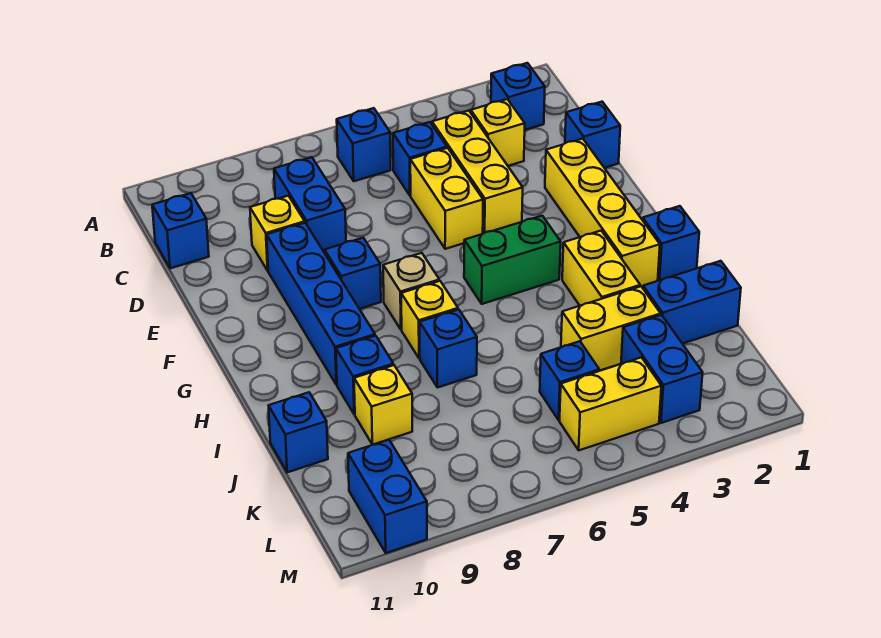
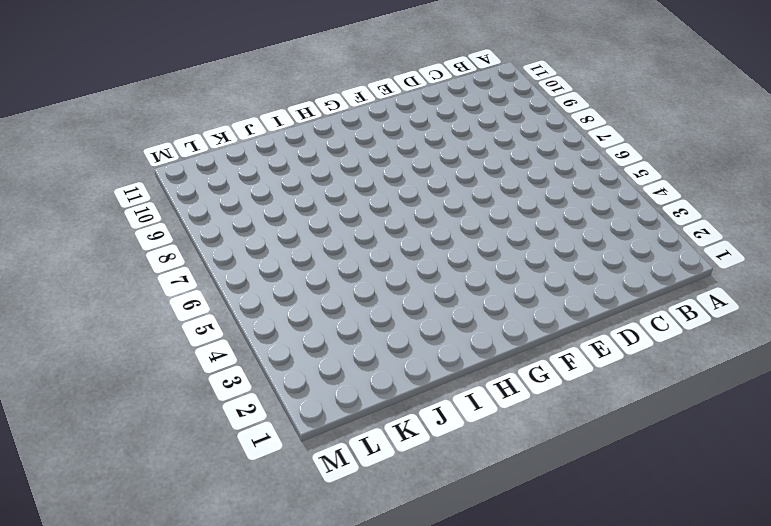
none -> blue brick B2 level 1
none -> blue brick B6 level 1
none -> yellow brick C3 level 1

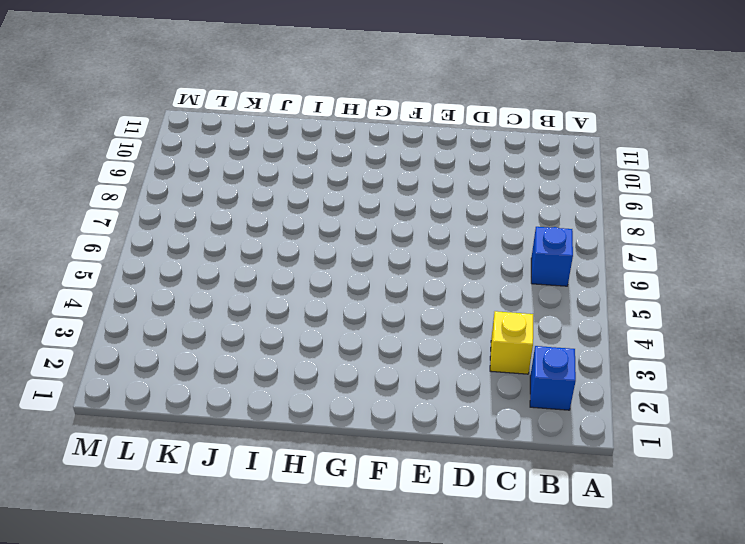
none -> yellow brick C4:E4 level 1
none -> blue brick C5 level 1
none -> blue brick C8:D8 level 1

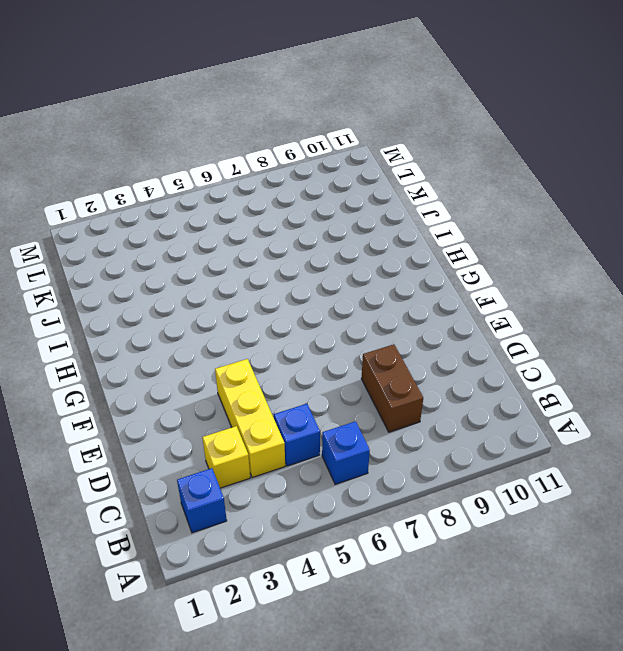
brown brick C8:D8 level 1 -> blue brick C8:D8 level 1
none -> blue brick C11 level 1
none -> blue brick D1 level 1
none -> yellow brick D5:E5 level 1

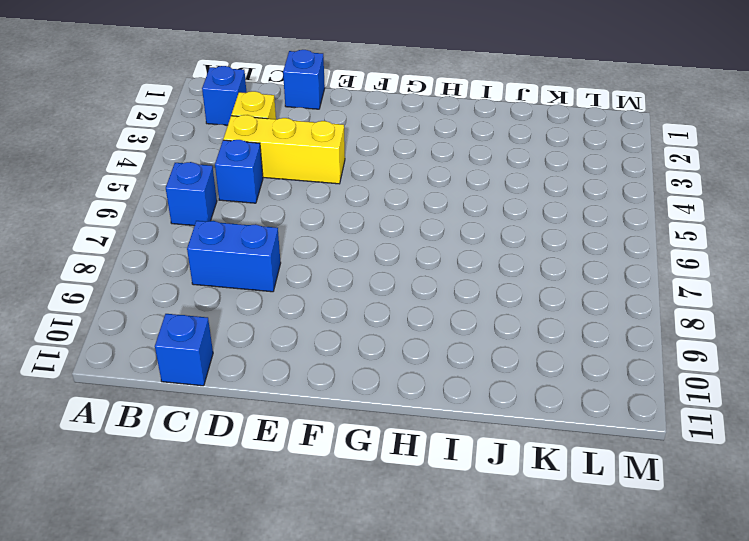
none -> yellow brick D5:E5 level 1
none -> yellow brick D9 level 1
none -> yellow brick E2:H2 level 1

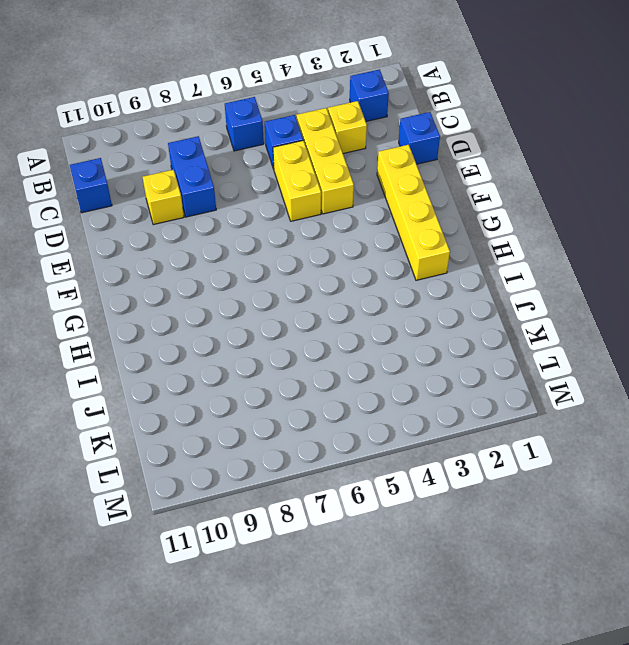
none -> blue brick E9:H9 level 1
none -> blue brick F8 level 1
none -> green brick G4:G5 level 1

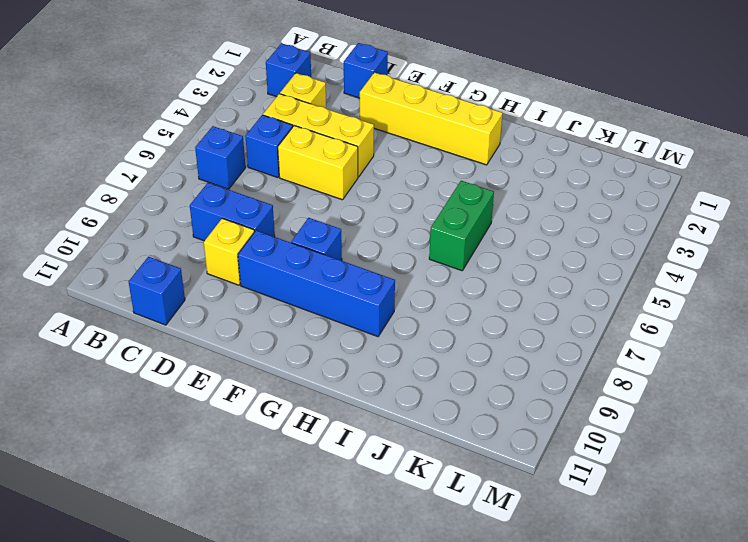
green brick I5:I6 level 1 -> green brick G4:G5 level 1
none -> tan brick G7 level 1
none -> blue brick H1 level 1
none -> yellow brick H3:I3 level 1

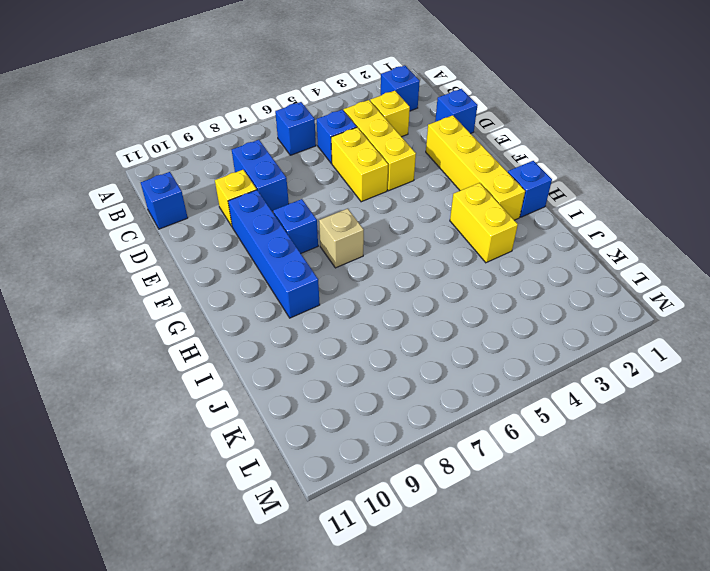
none -> green brick G4:G5 level 1
none -> yellow brick H7 level 1
none -> blue brick I7 level 1

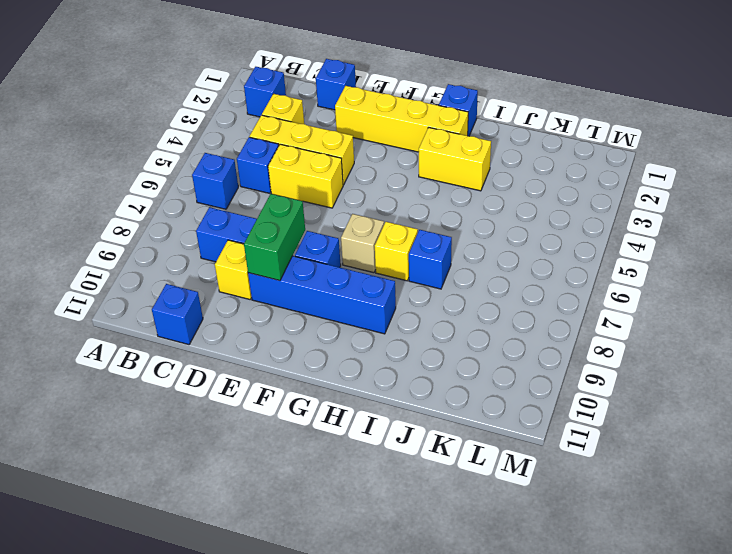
green brick E8:E9 level 2 -> green brick G4:G5 level 1
none -> blue brick I9 level 1
none -> blue brick J1:J2 level 1
none -> yellow brick J3:J4 level 1

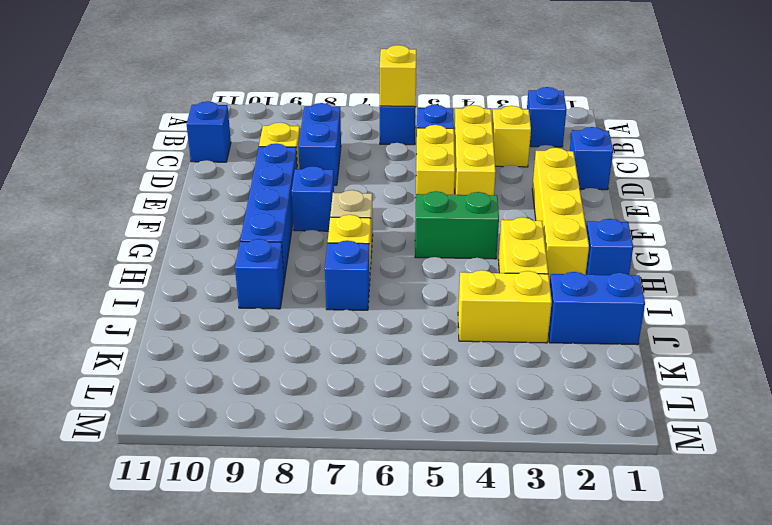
yellow brick B6 level 2 -> yellow brick J9 level 1
none -> blue brick J11 level 1
none -> blue brick K3:L3 level 1
none -> blue brick K5 level 1

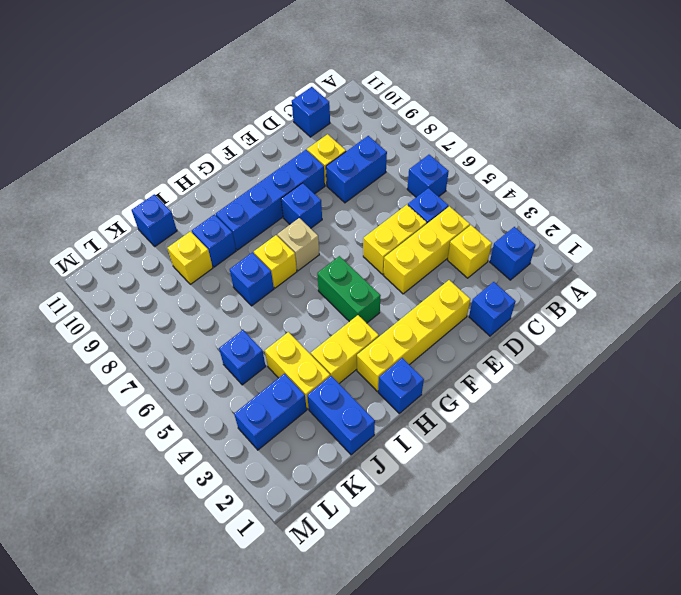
none -> yellow brick L4:L5 level 1
none -> blue brick L10:M10 level 1

